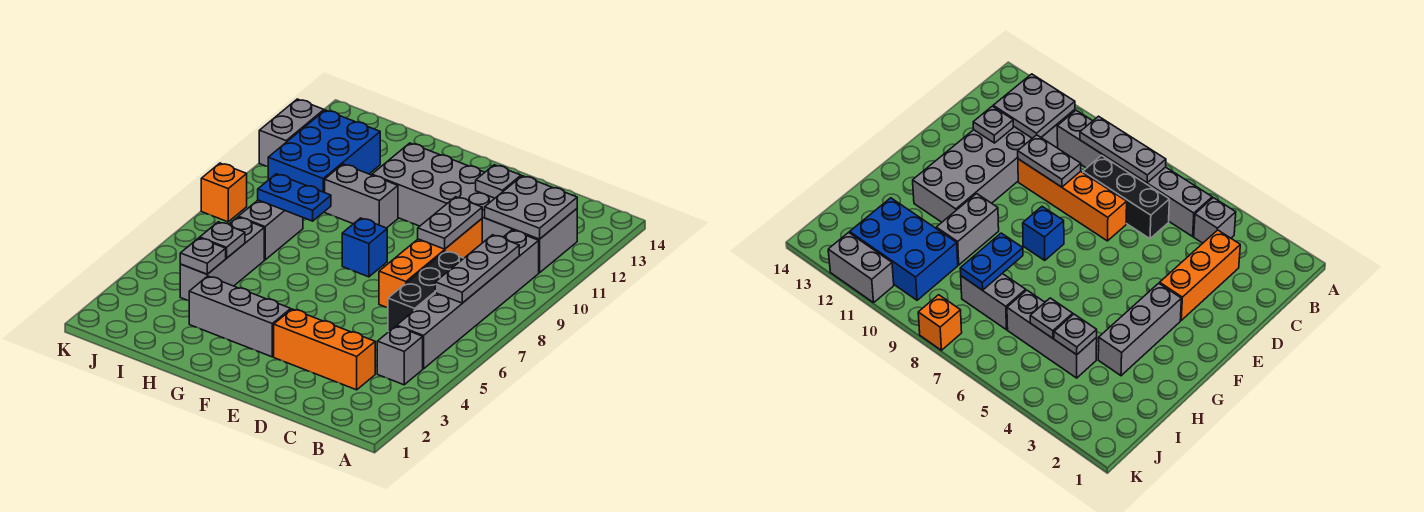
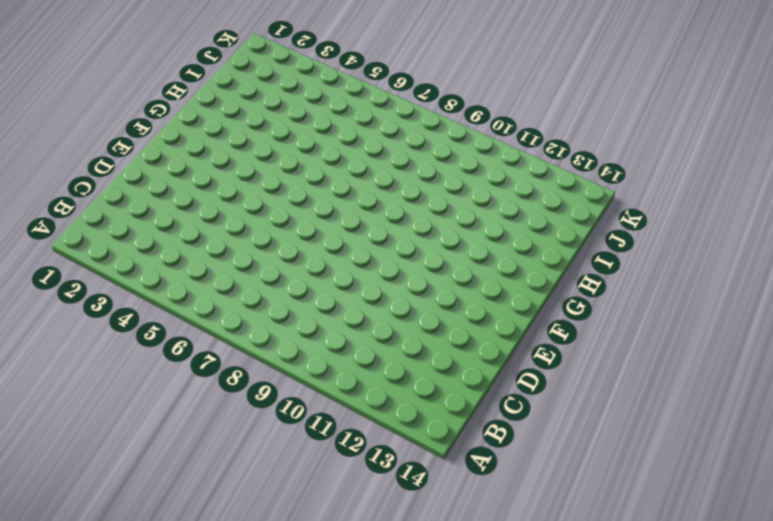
none -> grey brick B4 level 1
none -> grey brick B5:B10 level 1
none -> grey brick B11:G12 level 1

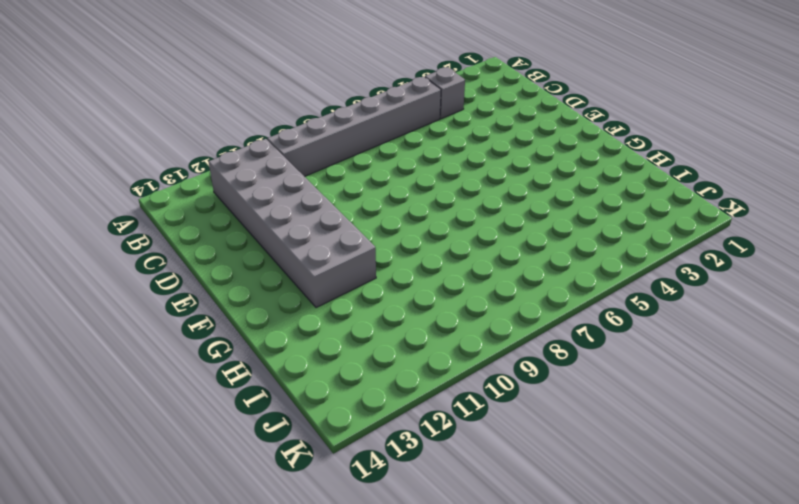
none -> orange brick C3:E3 level 1
none -> black brick C6:C8 level 1
none -> orange brick D7:D10 level 1

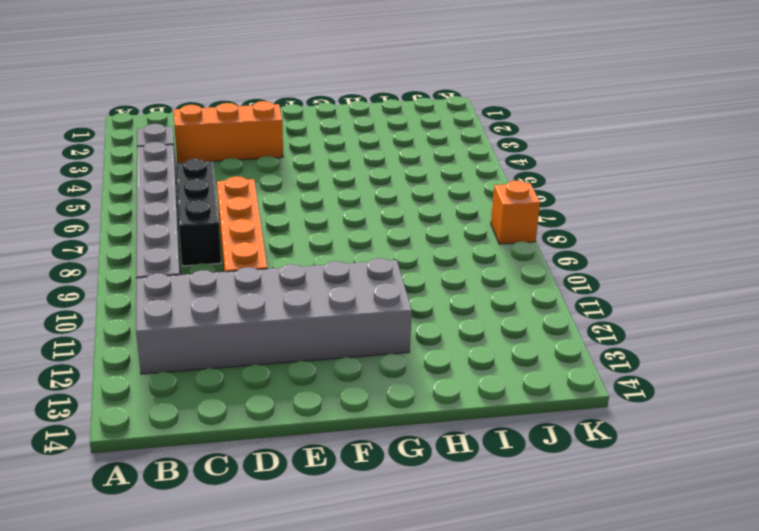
none -> grey brick F3:H3 level 1
none -> blue brick F8 level 1
none -> grey brick G10:H10 level 1

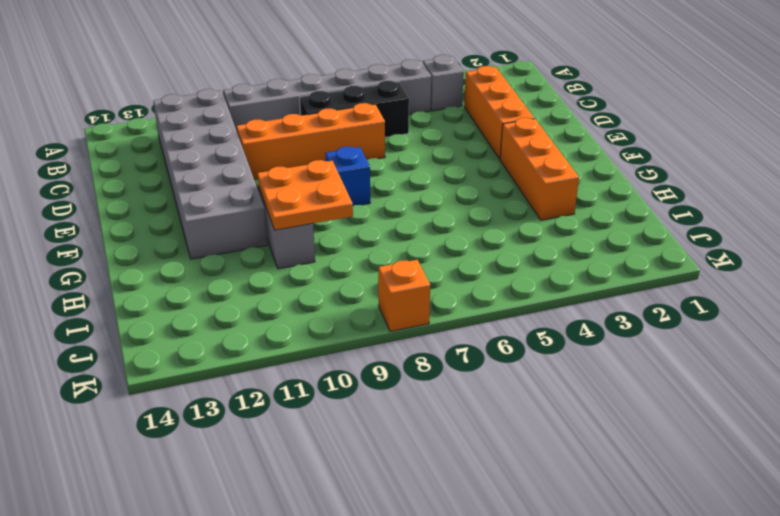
orange brick F3:H3 level 1 -> grey brick F3:H3 level 1
orange plate G9:H10 level 2 -> none
none -> grey brick I4:I6 level 1
none -> grey brick I7:I8 level 1
none -> blue brick I10:J12 level 1

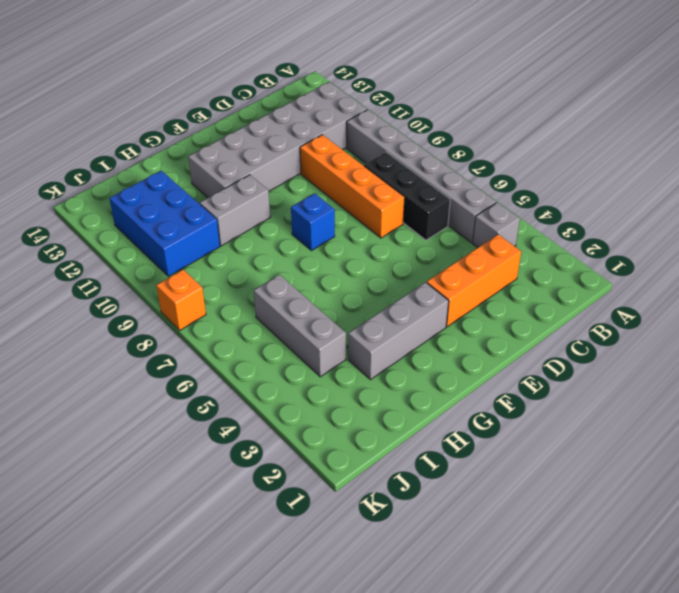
none -> grey brick I7:I8 level 1
none -> grey brick K11:K12 level 1
none -> grey plate B7:B9 level 2

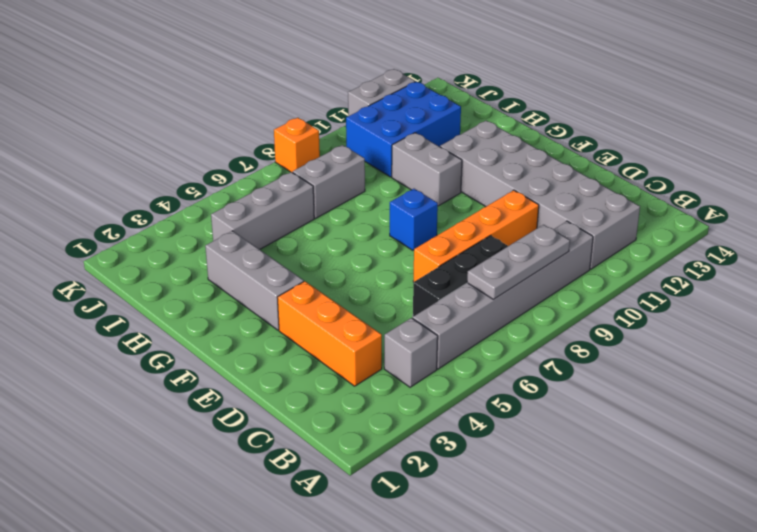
none -> grey plate B11:C12 level 2
none -> grey plate D9:D10 level 2
none -> grey plate D12 level 2

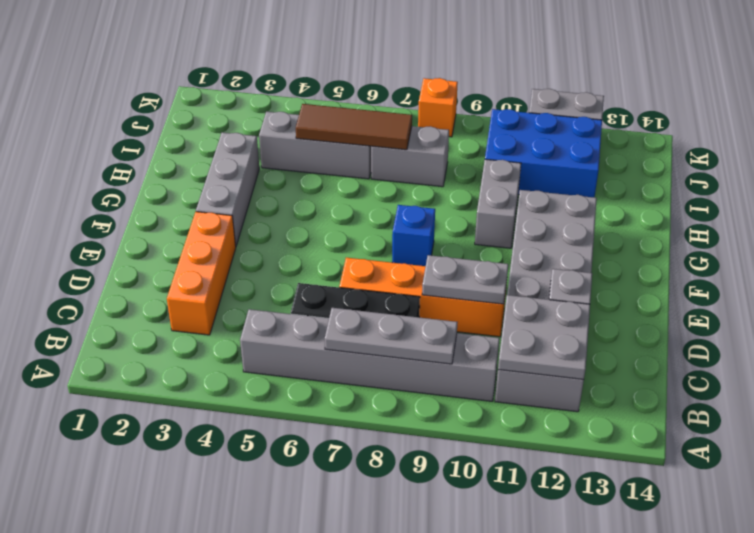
brown tile I5:I7 level 2 -> grey plate I5 level 2
none -> grey brick B4 level 1
none -> blue plate H8:I8 level 2
none -> grey plate I4 level 2

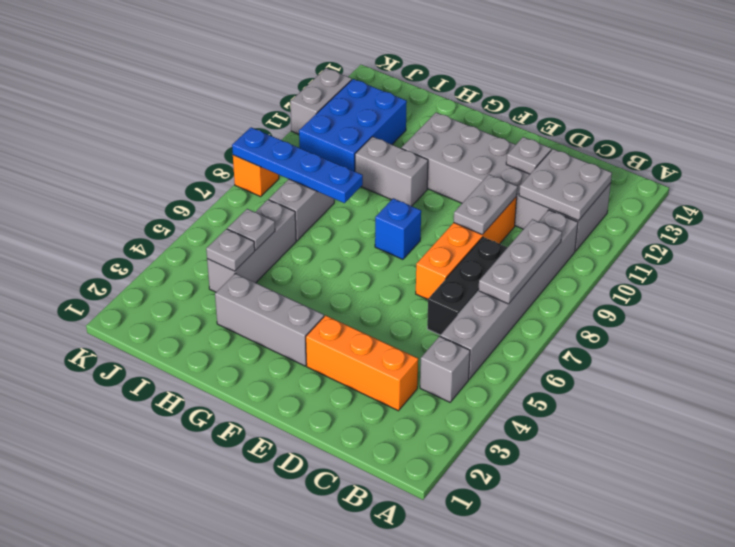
blue plate H8:K8 level 2 -> blue plate H8:I8 level 2

